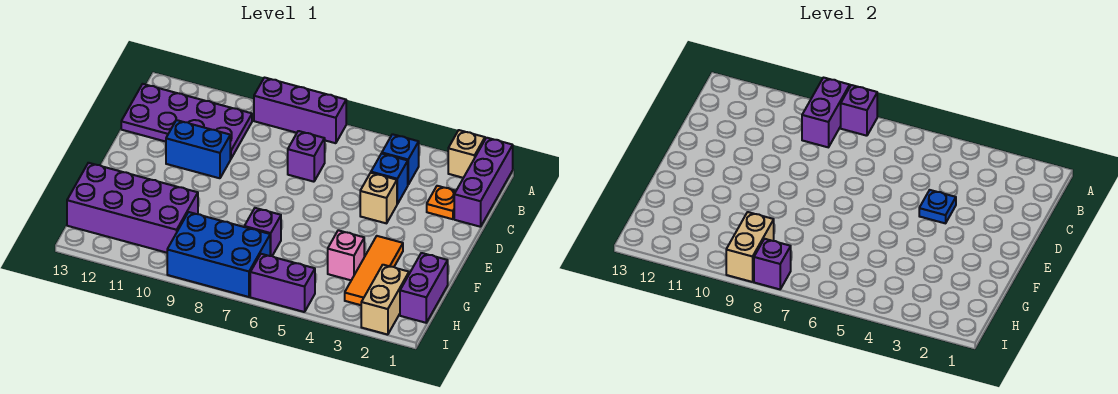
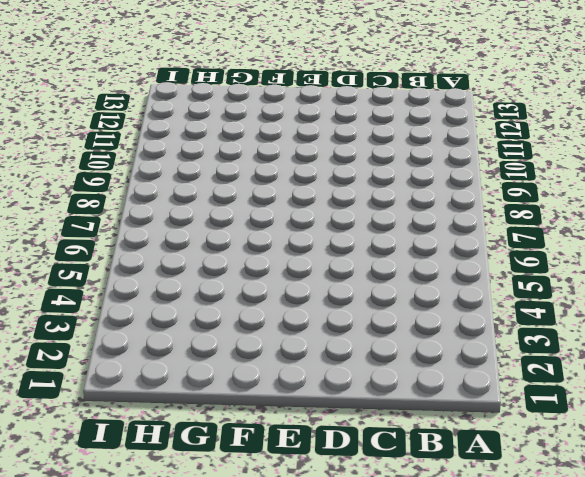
none -> purple brick A1:C1 level 1
none -> tan brick A2 level 1
none -> purple brick A7:A9 level 1

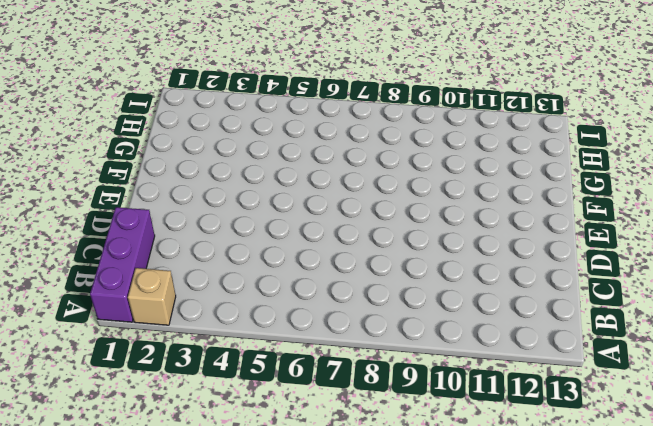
none -> purple brick A7:A9 level 1
none -> blue brick B4 level 1
none -> purple plate B10:C13 level 1

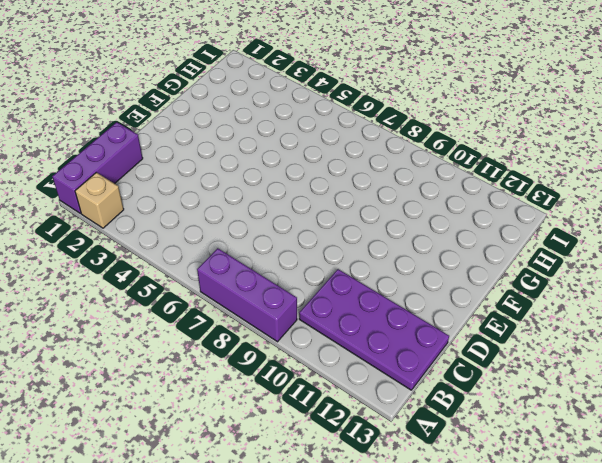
none -> blue brick B4 level 1
none -> orange plate C2 level 1
none -> blue brick C4 level 1

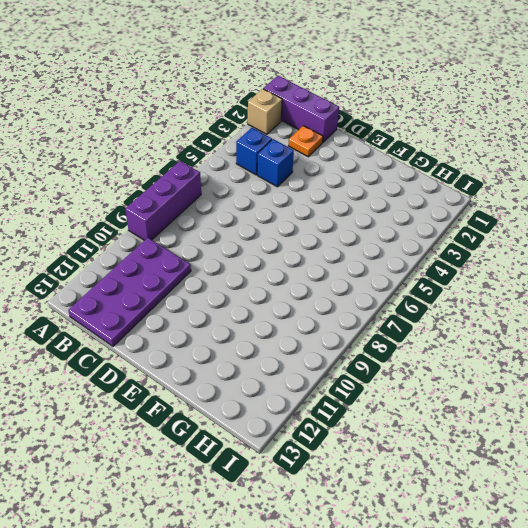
none -> purple brick C7 level 1
none -> tan brick D4 level 1
none -> blue brick D10:D11 level 1

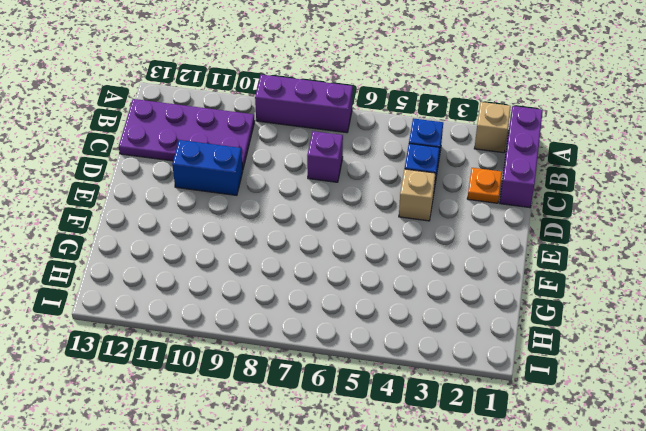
none -> orange tile F3:H3 level 1
none -> purple brick G1:H1 level 1
none -> pink brick G4 level 1

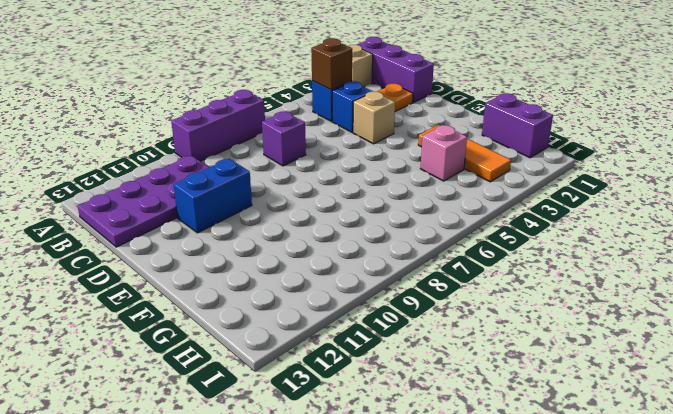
brown brick B4 level 2 -> none
none -> purple brick G7 level 1
none -> purple brick G10:H13 level 1
none -> tan brick H2:I2 level 1

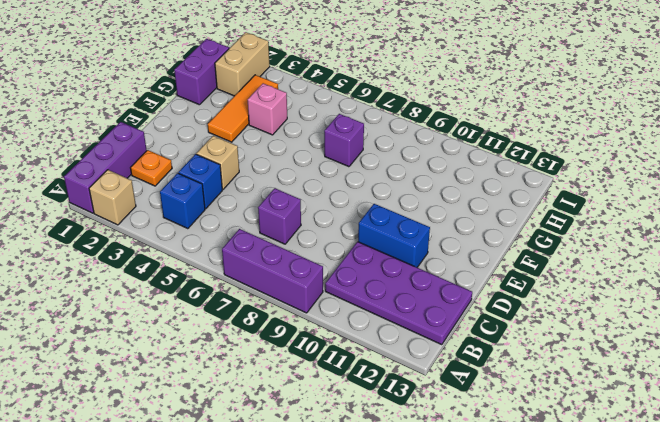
none -> purple brick G10:H13 level 1
none -> blue brick H7:I9 level 1
none -> purple brick I5:I6 level 1

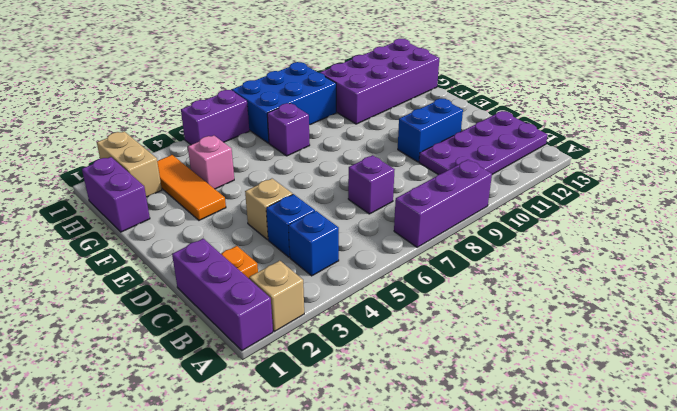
none -> purple brick A8 level 2
none -> purple brick A9:B9 level 2
none -> blue plate D4 level 2

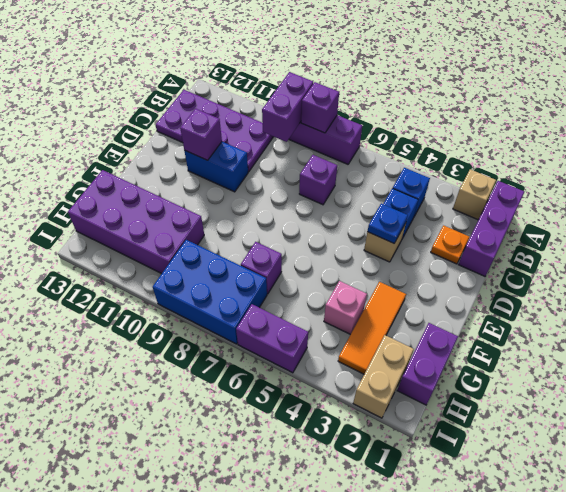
purple brick D11 level 2 -> purple brick I8 level 2
none -> tan brick H9:I9 level 2

